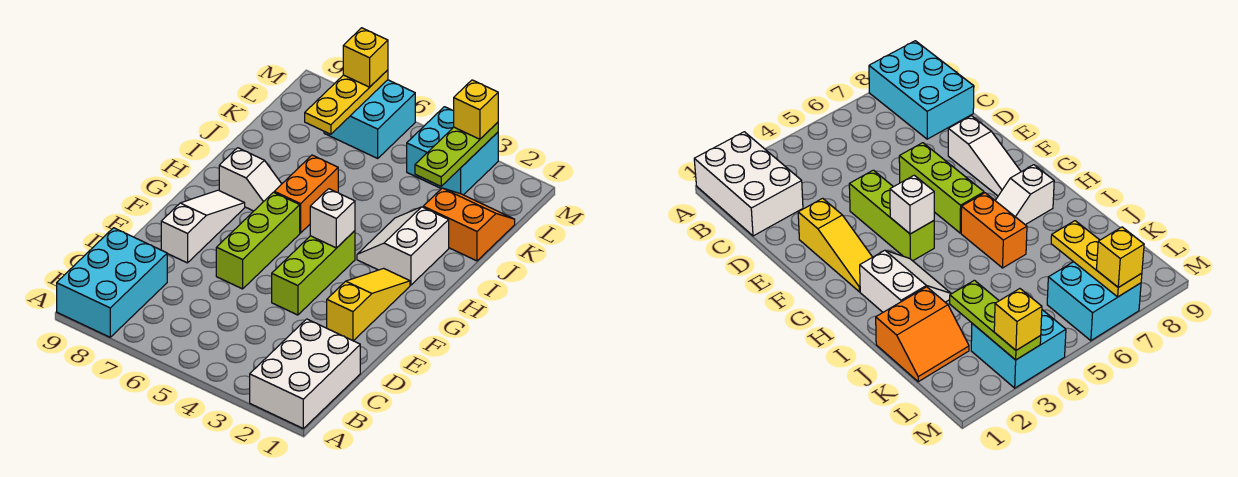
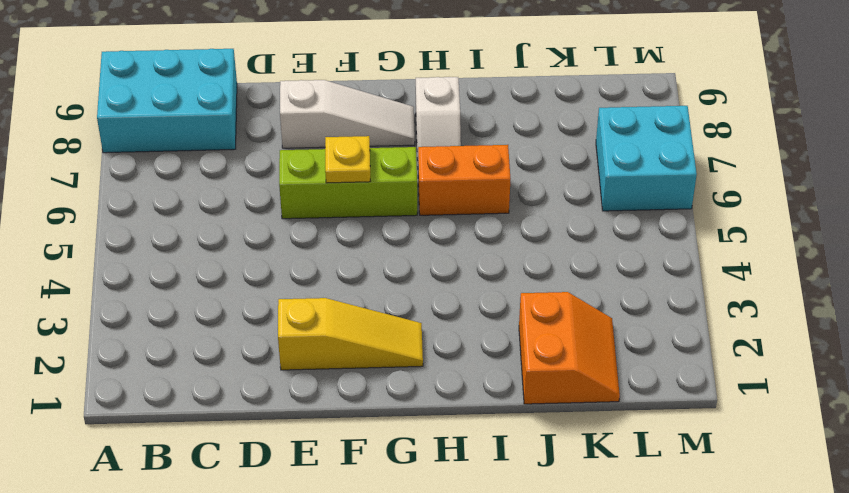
yellow plate F6 level 2 -> none
none -> white brick A1:C2 level 1
none -> lime brick E4:G4 level 1
none -> white slope H2:I3 level 1 top 2

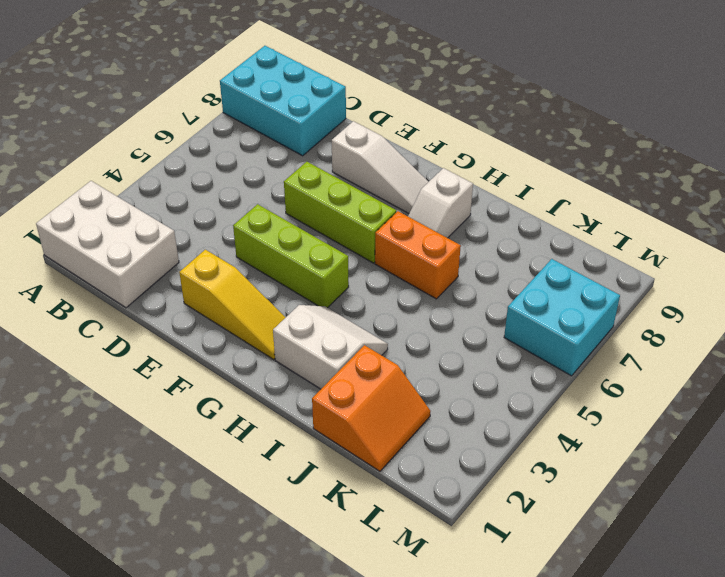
none -> cyan brick L3:M4 level 1
none -> white brick G4 level 2
none -> lime plate K3:M3 level 2

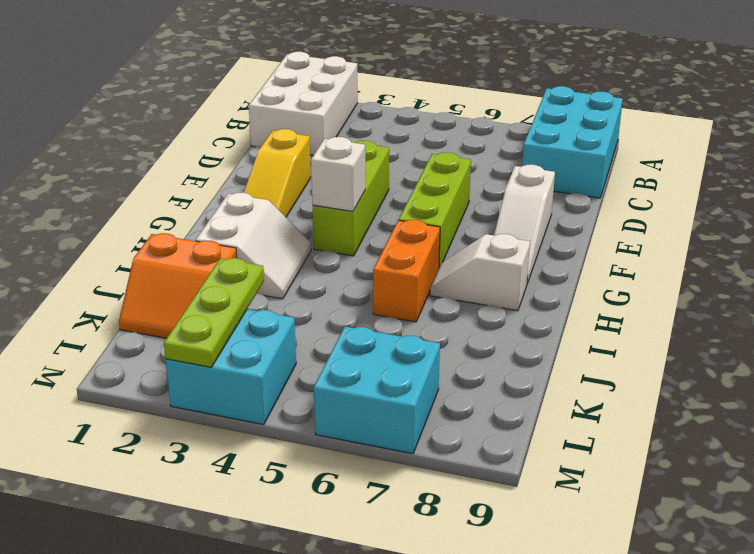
none -> yellow plate K7:M7 level 2
none -> yellow brick M3 level 3
none -> yellow brick M7 level 3

